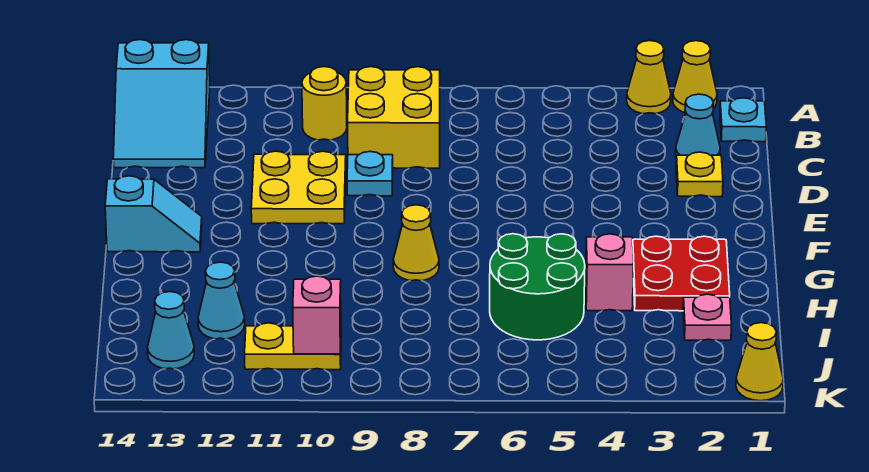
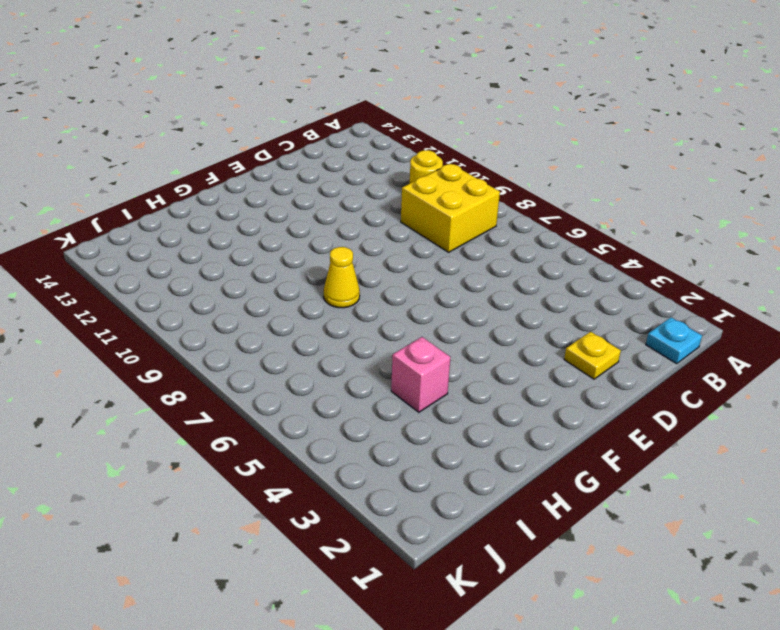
none -> yellow cone A2 level 1
none -> yellow cone A3 level 1
none -> cyan slope A13:C14 level 1 top A

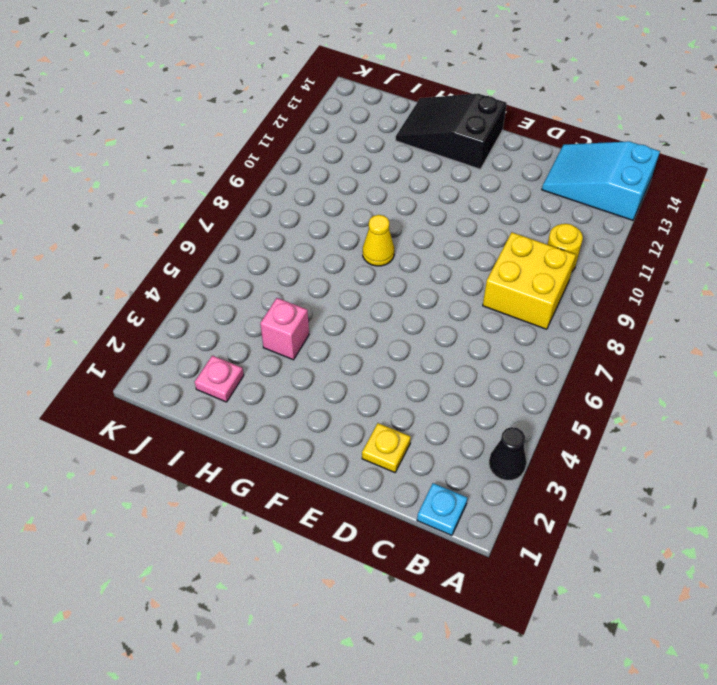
black cone A3 level 1 -> yellow cone A3 level 1
black slope F13:H14 level 1 top F -> cyan slope F13:F14 level 1 top 14
none -> yellow cone A2 level 1
none -> cyan cone C2 level 1
none -> cyan plate D9 level 1

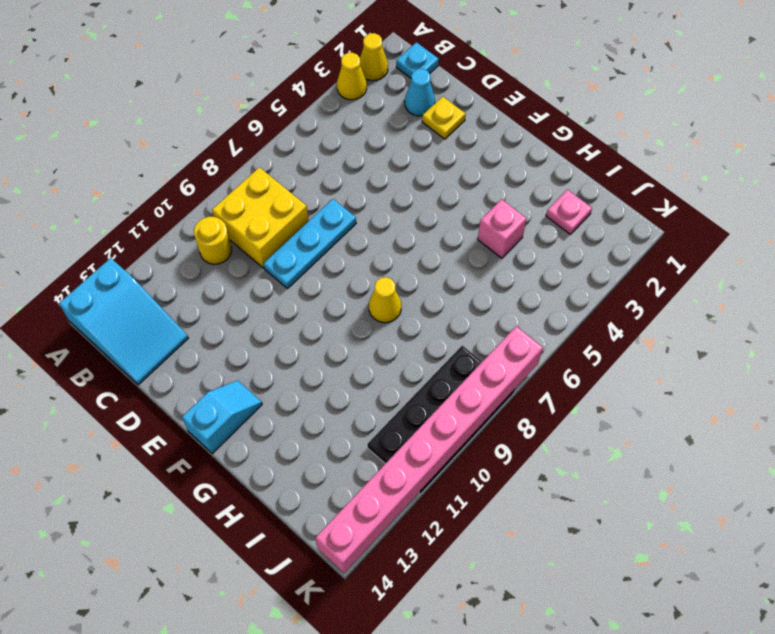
cyan plate D7:D9 level 1 -> cyan plate D9 level 1
black plate J8:K11 level 1 -> yellow plate J10:J11 level 1
pink brick K7:K14 level 2 -> none
none -> yellow plate D10:E11 level 1
none -> red plate G2:H3 level 1
none -> green round brick H5:I6 level 1

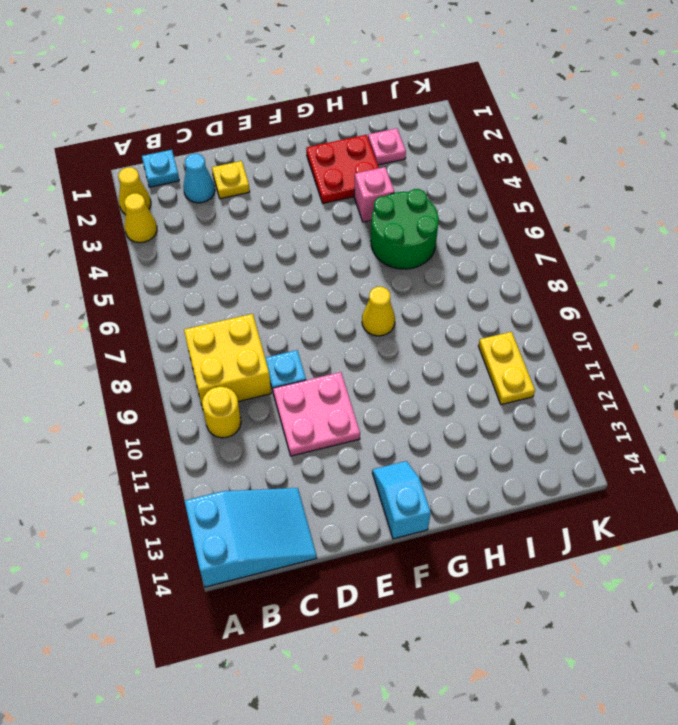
pink plate D10:E11 level 1 -> yellow plate D10:E11 level 1
none -> cyan cone I12 level 1
none -> cyan cone J13 level 1
none -> yellow cone K1 level 1

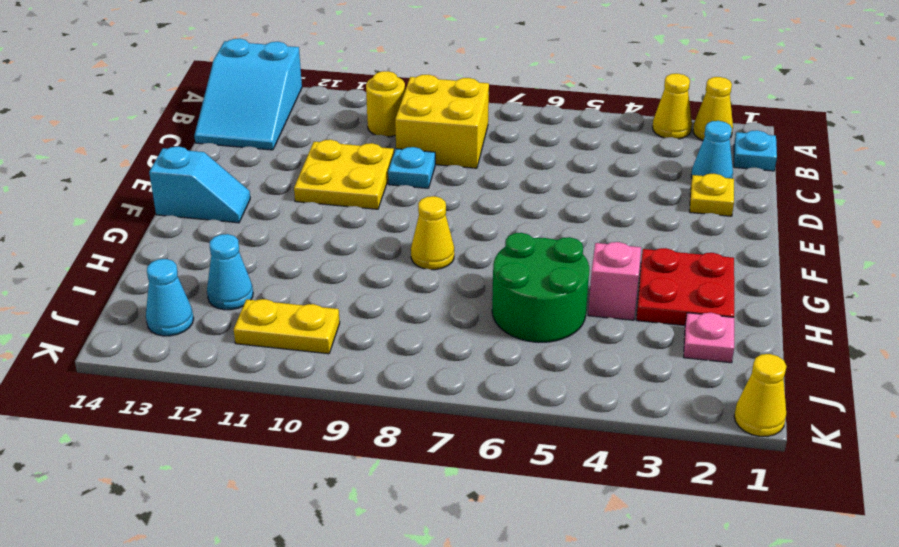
none -> pink brick J10 level 2

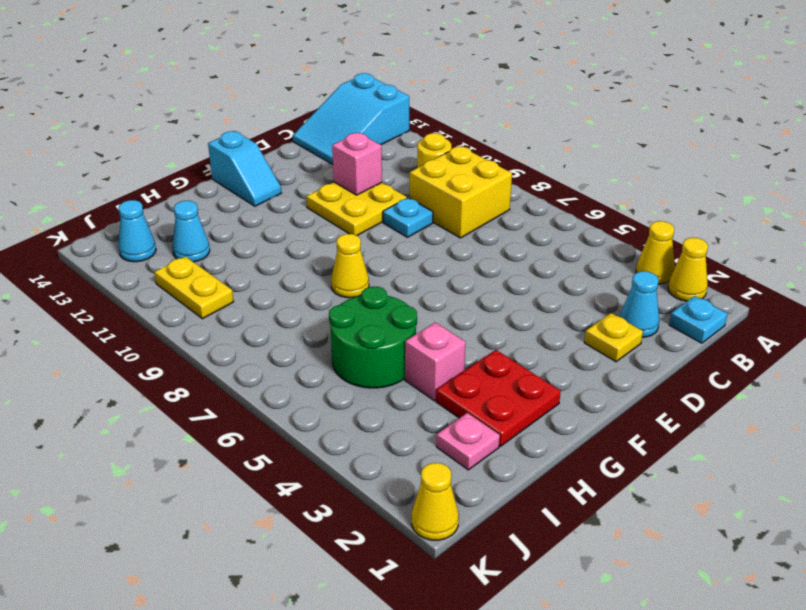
pink brick D11 level 2 -> pink brick J10 level 2

